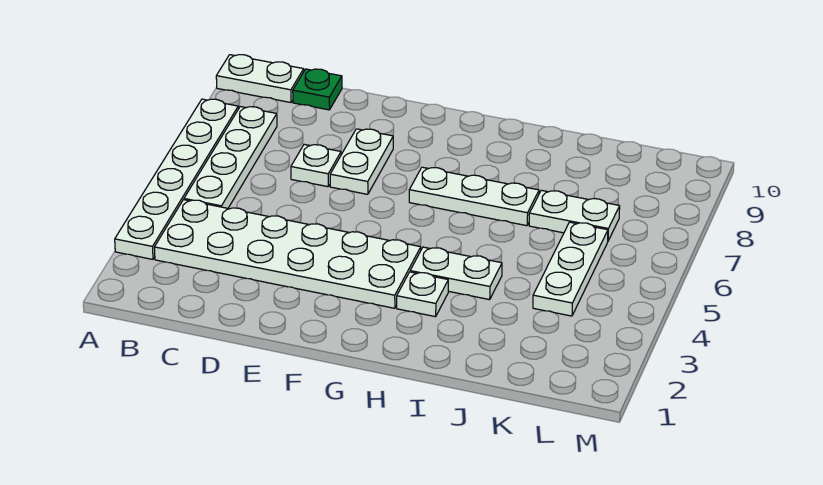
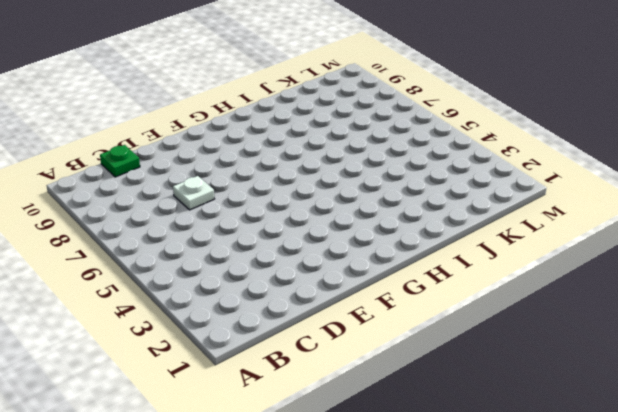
none -> white plate A3:A8 level 1
none -> white plate A10:B10 level 1
none -> white plate B3:G4 level 1

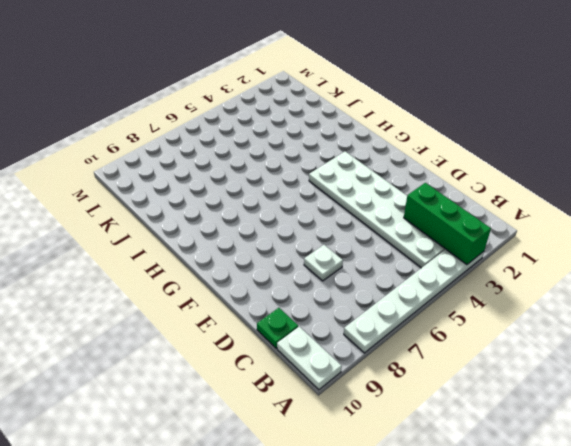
green brick A3:C3 level 2 -> none
none -> white plate B5:B8 level 1
none -> white plate E7:E8 level 1
none -> white plate G7:I7 level 1

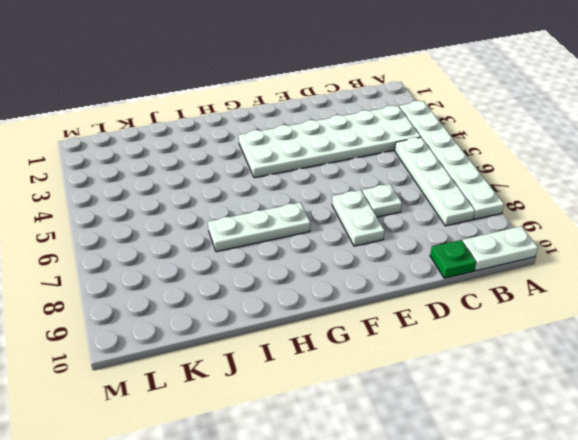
none -> white plate H3 level 1
none -> white plate H4:I4 level 1
none -> white plate J7:K7 level 1

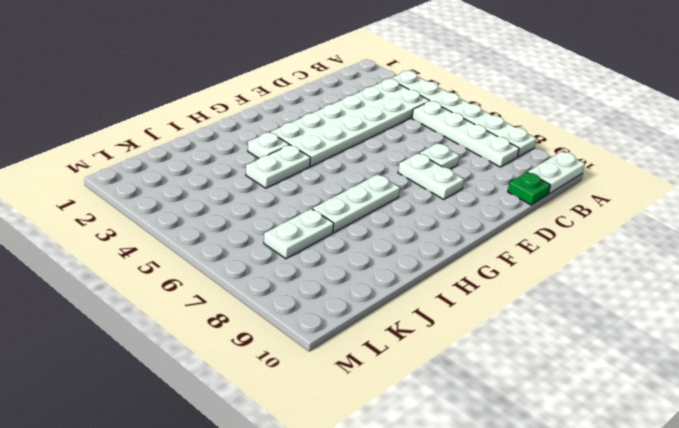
none -> white plate K4:K6 level 1

